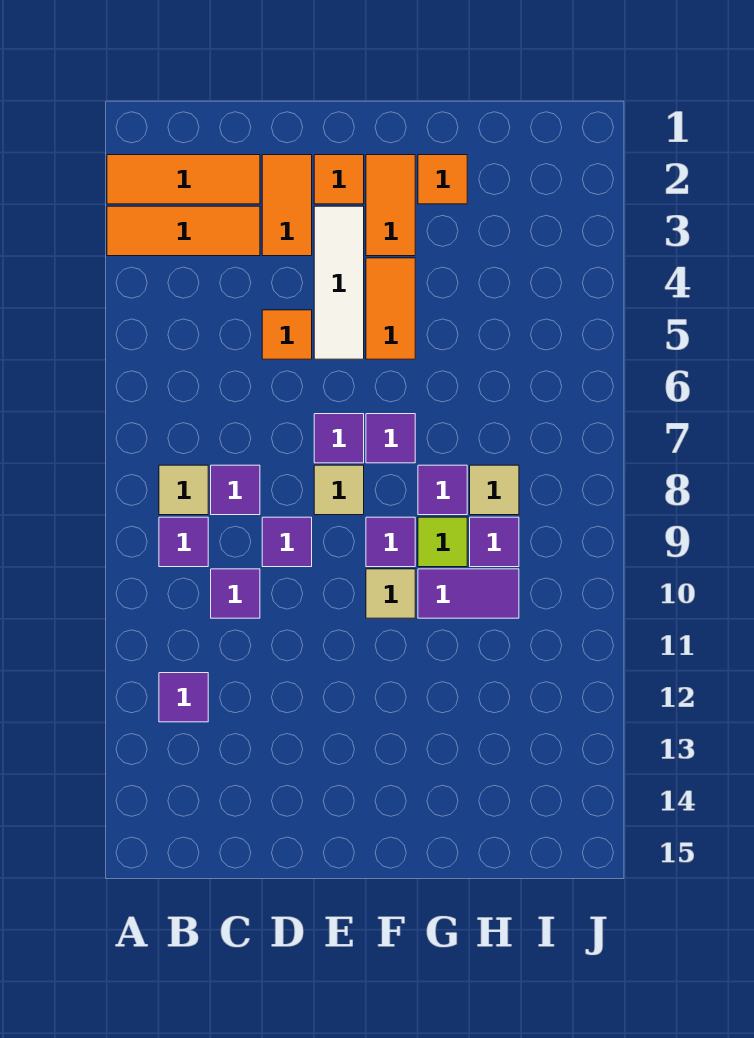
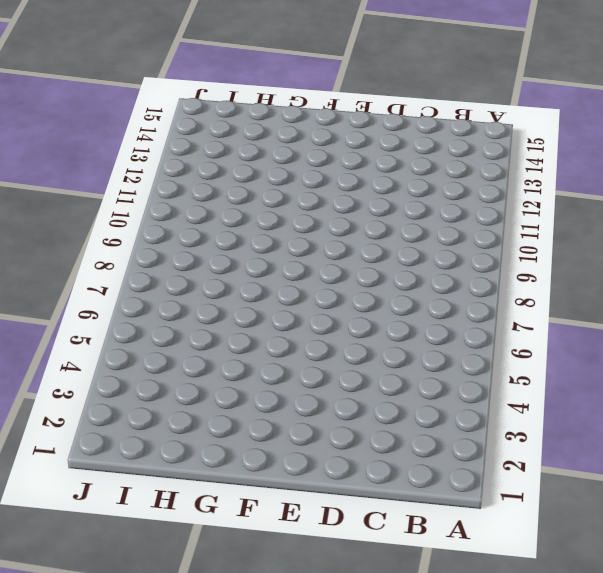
none -> orange tile A2:C2 level 1
none -> orange tile A3:C3 level 1
none -> tan tile B8 level 1

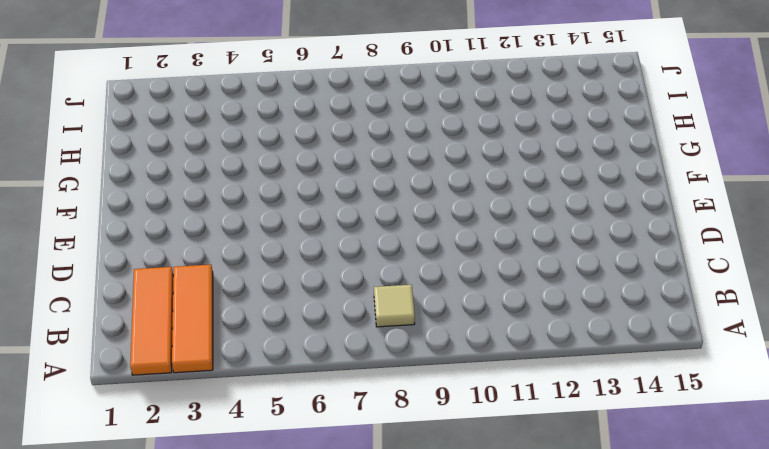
none -> purple tile B9 level 1
none -> purple tile B12 level 1
none -> purple tile C8 level 1

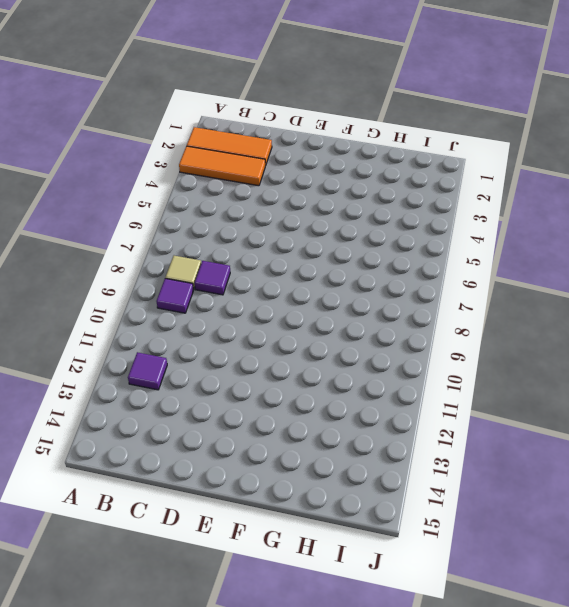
none -> purple tile C10 level 1
none -> orange tile D2:D3 level 1
none -> orange tile D5 level 1

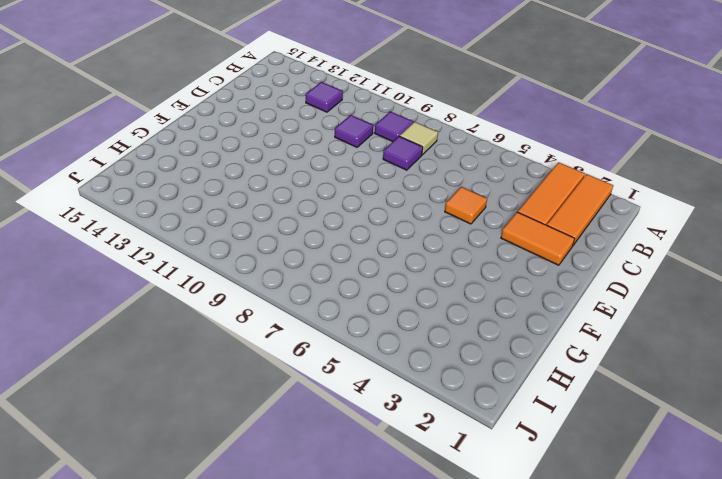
none -> purple tile D9 level 1
none -> orange tile E2 level 1
none -> white tile E3:E5 level 1

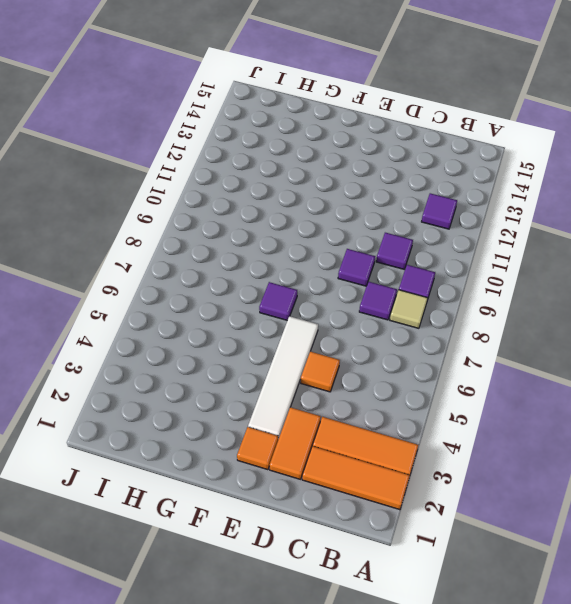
white tile E3:E6 level 1 -> white tile E3:E5 level 1
none -> purple tile E7 level 1
none -> tan tile E8 level 1
none -> orange tile F2:F3 level 1

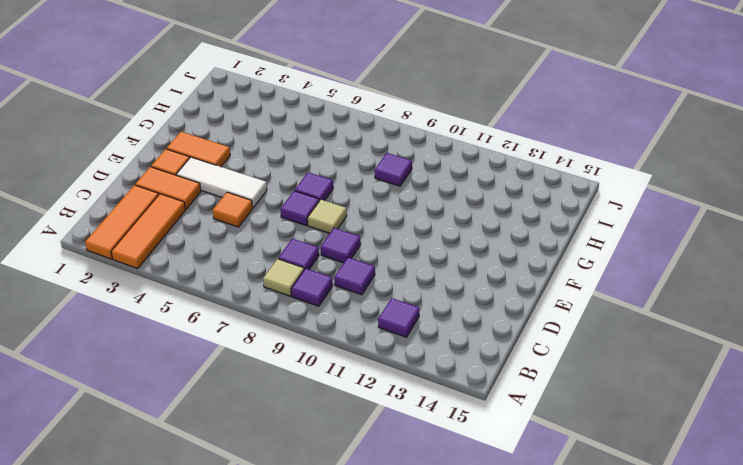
none -> orange tile F4:F5 level 1
none -> purple tile F9 level 1
none -> tan tile F10 level 1

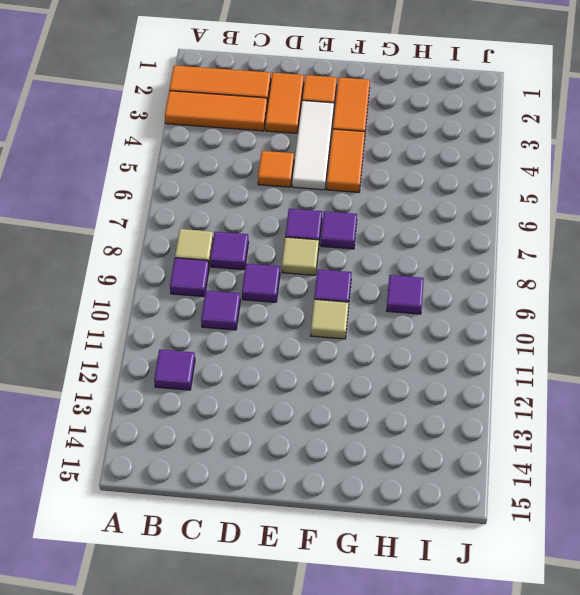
none -> orange tile G2 level 1
none -> purple tile G8 level 1
none -> lime tile G9 level 1

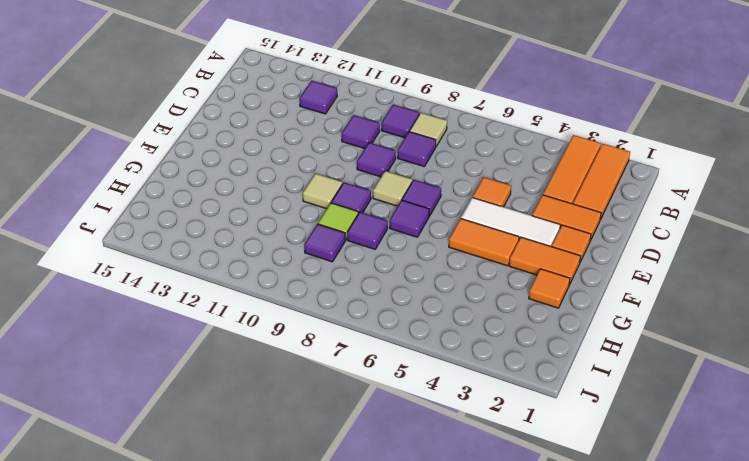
none -> purple tile G10:H10 level 1
none -> tan tile H8 level 1

